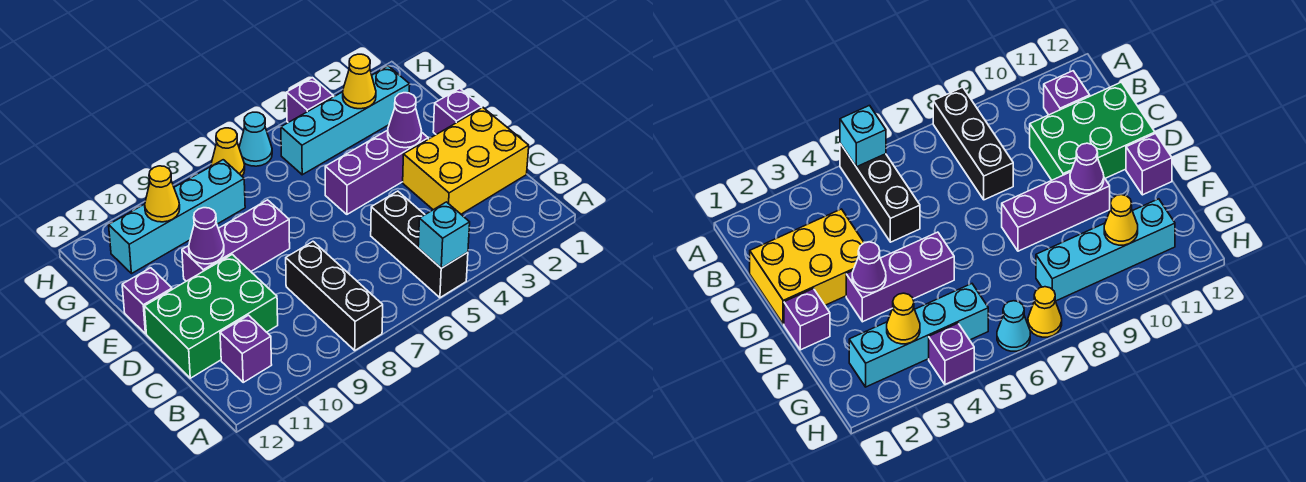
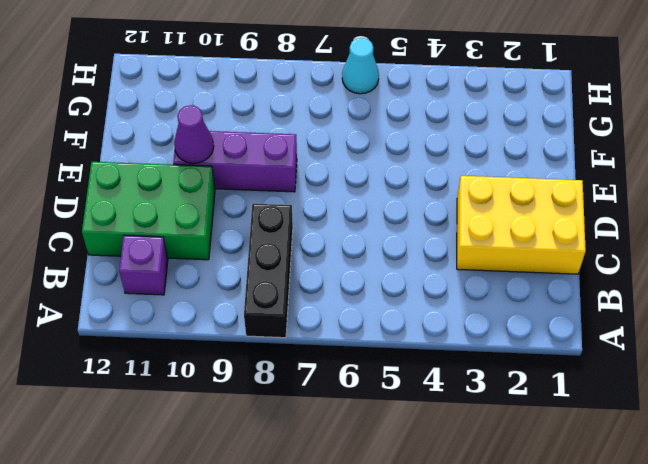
none -> black brick A5:C5 level 1
none -> purple brick E1 level 1
none -> purple brick E3:E5 level 1

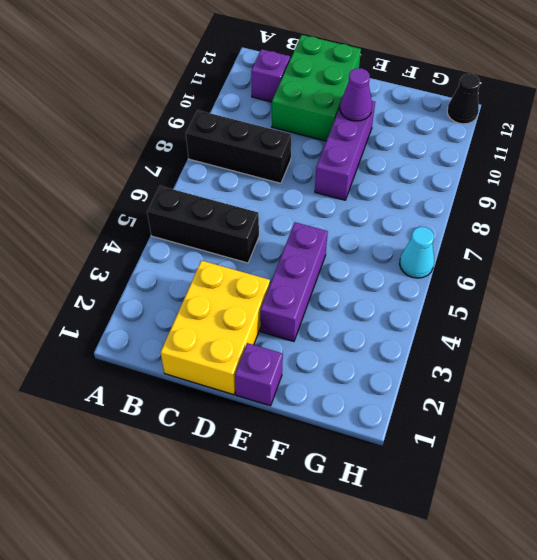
black cone H12 level 1 -> none
none -> purple brick E12 level 1
none -> cyan brick G2:G5 level 1
none -> cyan brick G8:G11 level 1

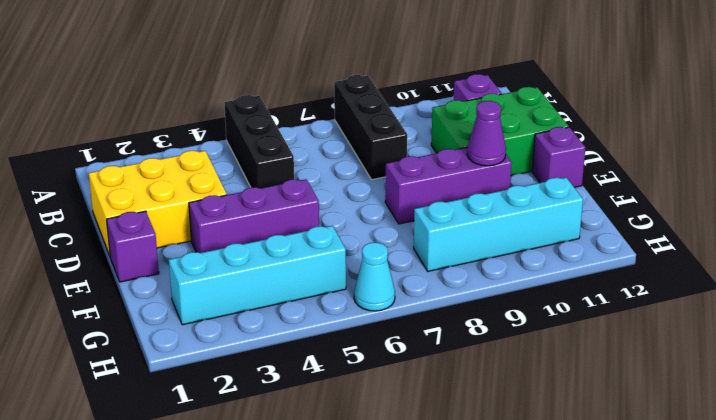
none -> purple brick H4 level 1
none -> yellow cone H7 level 1
none -> cyan brick A5 level 2

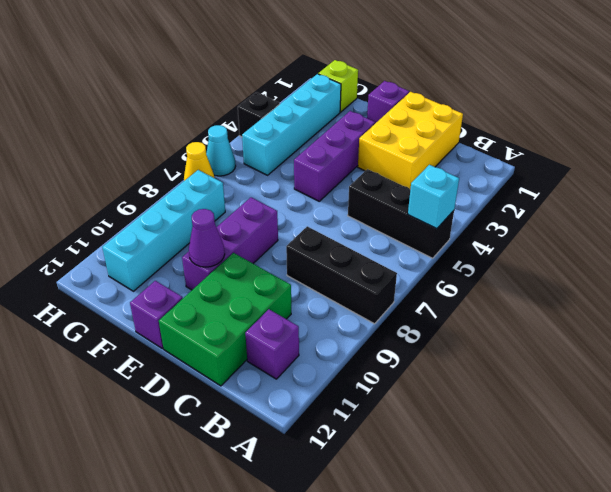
lime brick G1 level 1 -> none
black brick H4 level 1 -> purple brick H4 level 1
none -> purple cone E3 level 2
none -> yellow cone G3 level 2
none -> yellow cone G10 level 2

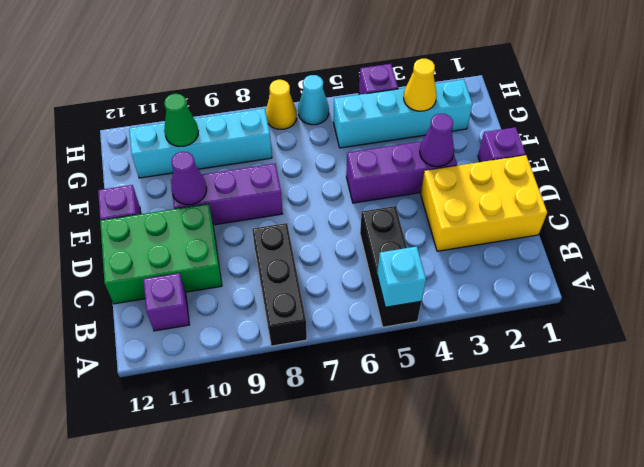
green cone G10 level 2 -> yellow cone G10 level 2

